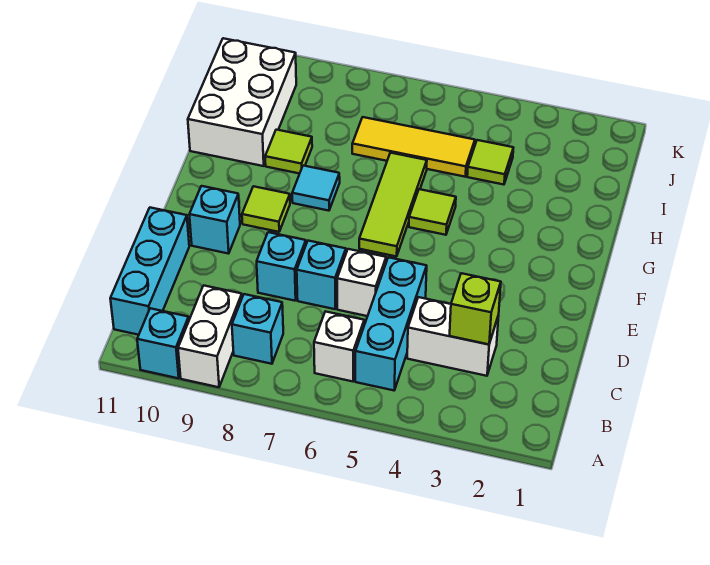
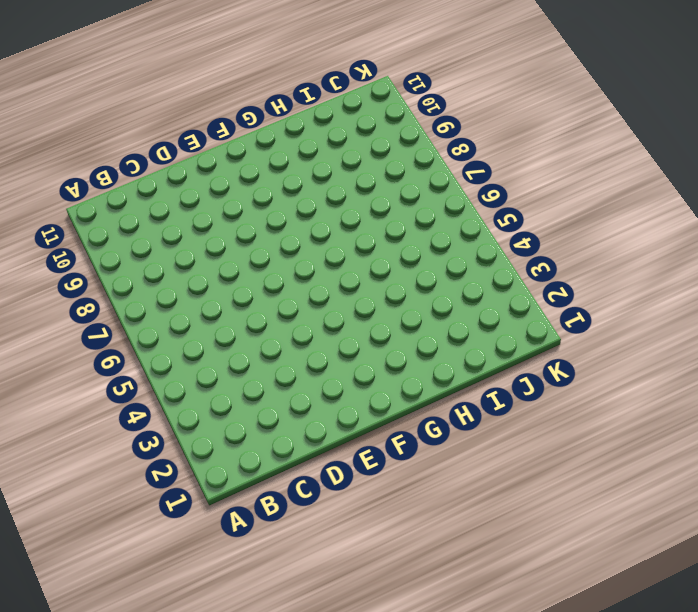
none -> white brick A9:B9 level 1
none -> cyan brick A10 level 1
none -> cyan brick B5:D5 level 1

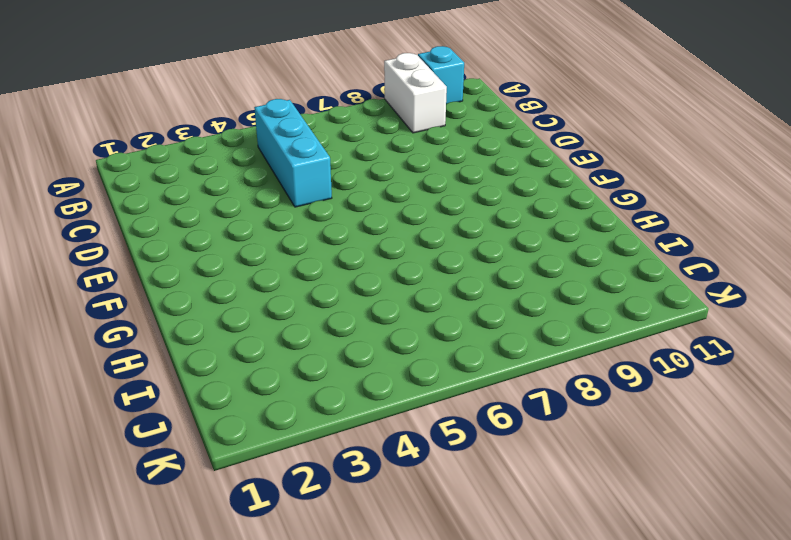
none -> white brick B6 level 1
none -> cyan brick B8 level 1
none -> cyan brick B11:D11 level 1

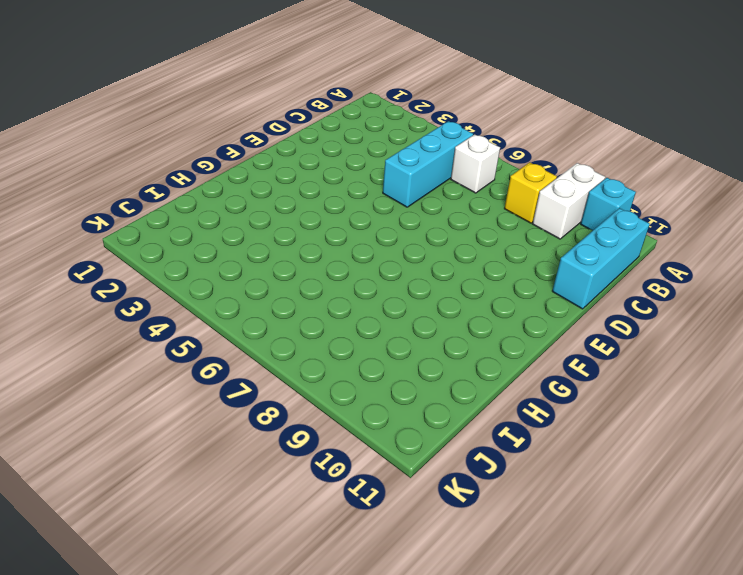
yellow brick B8 level 1 -> cyan brick B8 level 1
none -> white brick C3:C4 level 1
none -> white brick D6 level 1
none -> cyan brick D7 level 1

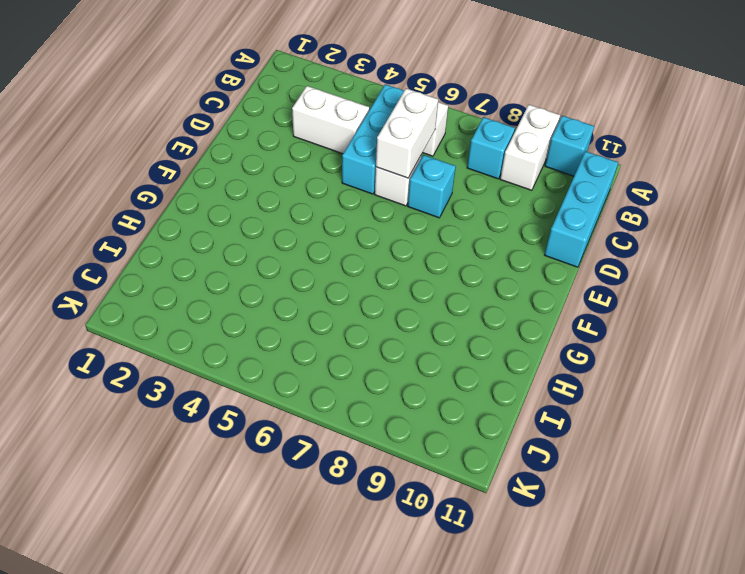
white brick C6:D6 level 2 -> none
none -> cyan brick D8 level 1
none -> cyan brick E10 level 1
none -> lime tile F6:H6 level 1

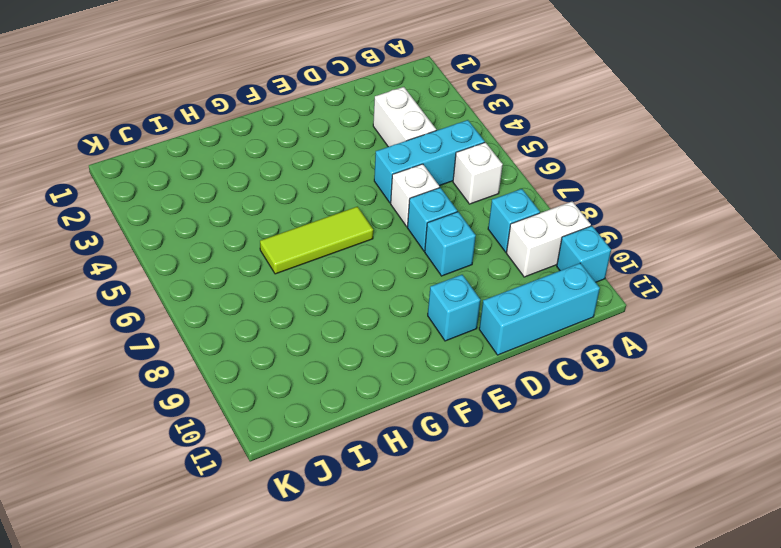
none -> lime tile F9 level 1
none -> lime tile G5 level 1
none -> cyan tile G8 level 1

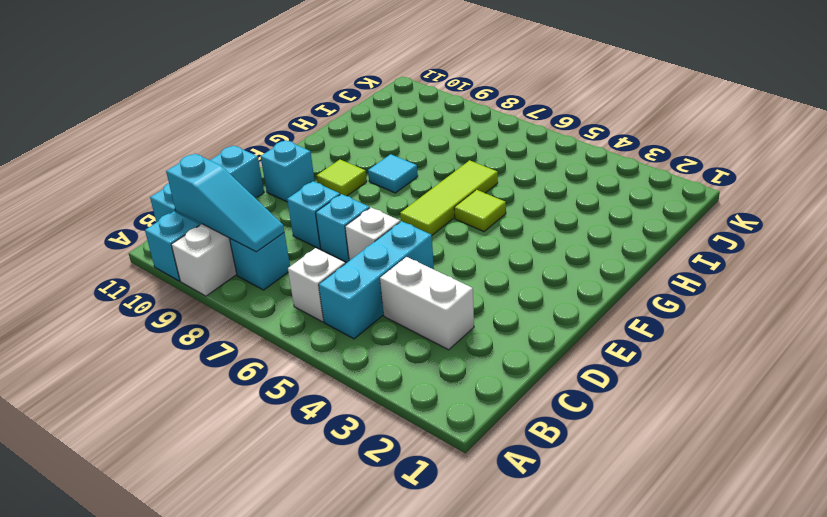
cyan slope B8:B10 level 2 top 10 -> none
none -> lime tile H9 level 1
none -> white brick H10:J11 level 1
none -> lime tile I4 level 1

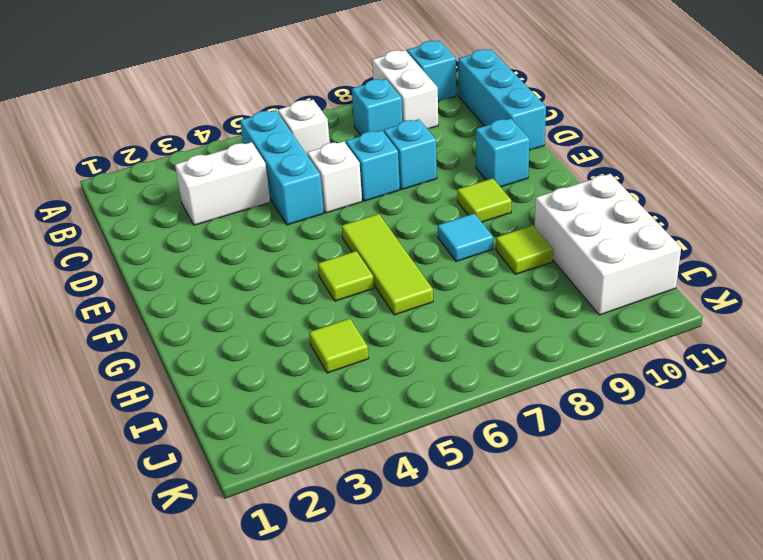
none -> yellow tile I5:I7 level 1
none -> lime brick C3 level 2

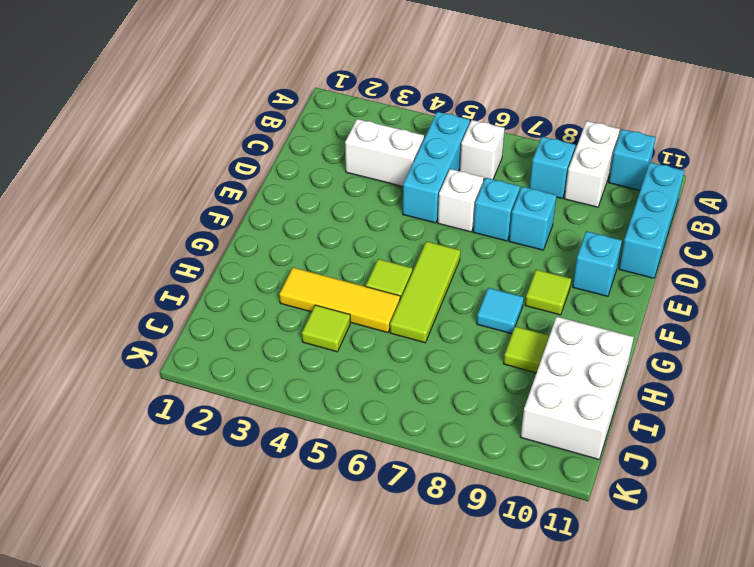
yellow tile H3:H5 level 1 -> yellow tile I5:I7 level 1
none -> lime brick C3 level 2

